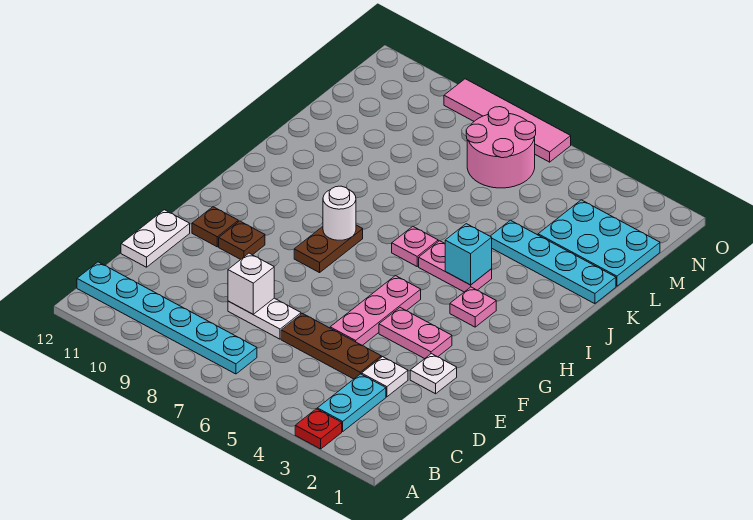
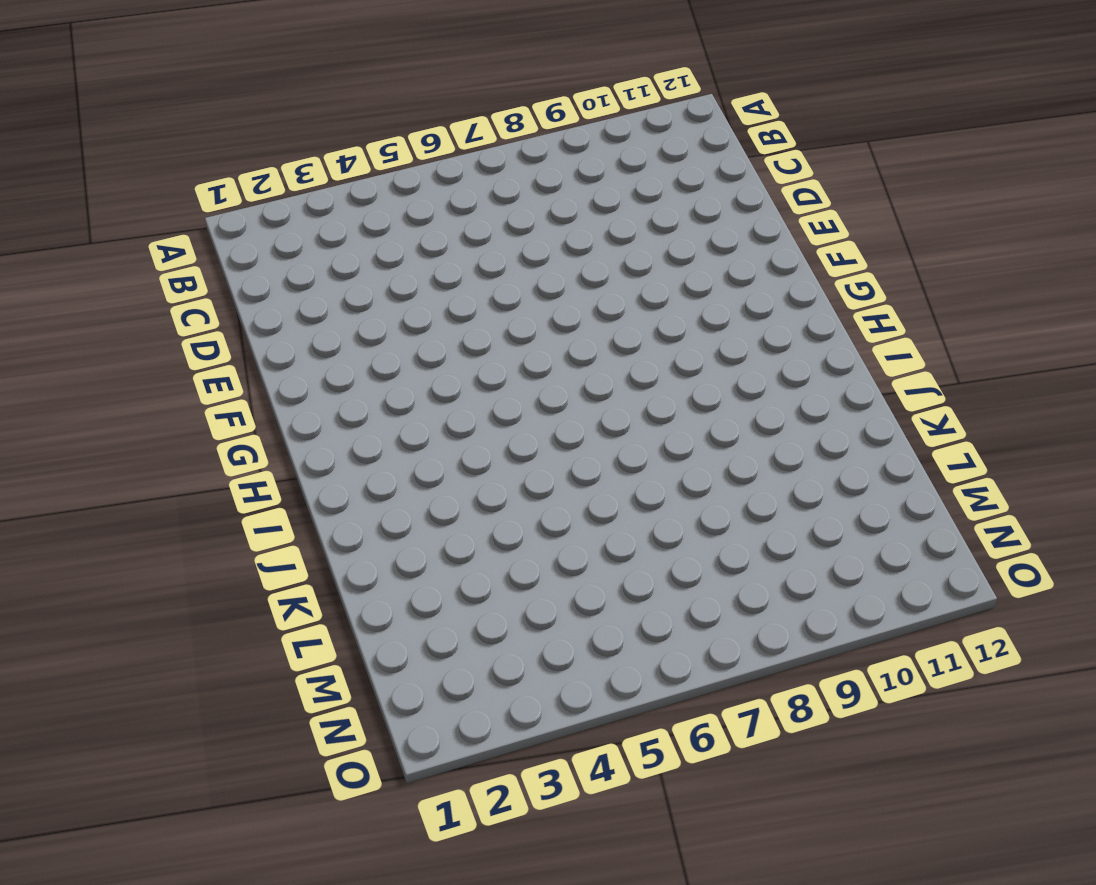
none -> red plate A3 level 1
none -> cyan plate B3:C3 level 1
none -> cyan plate B7:B12 level 1

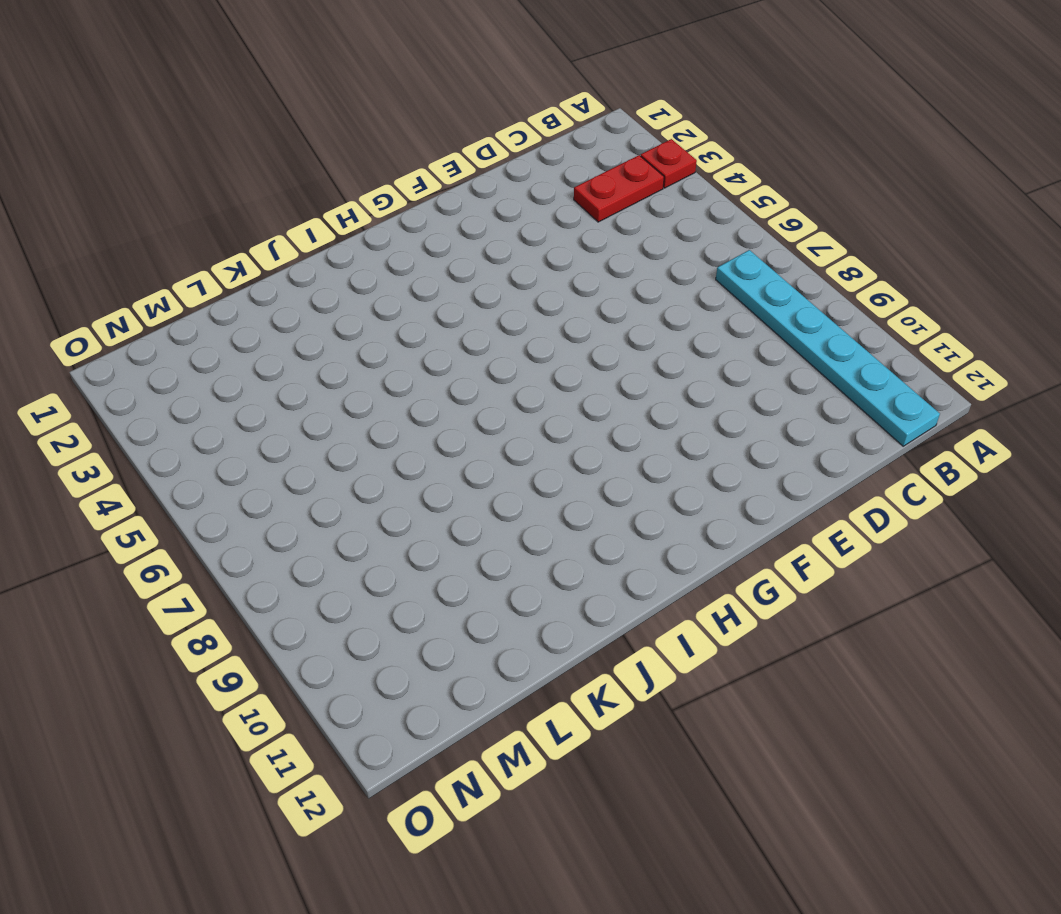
red plate B3:C3 level 1 -> cyan plate B3:C3 level 1
none -> white plate D3 level 1
none -> brown plate D4:D6 level 1
none -> white plate D7:D8 level 1

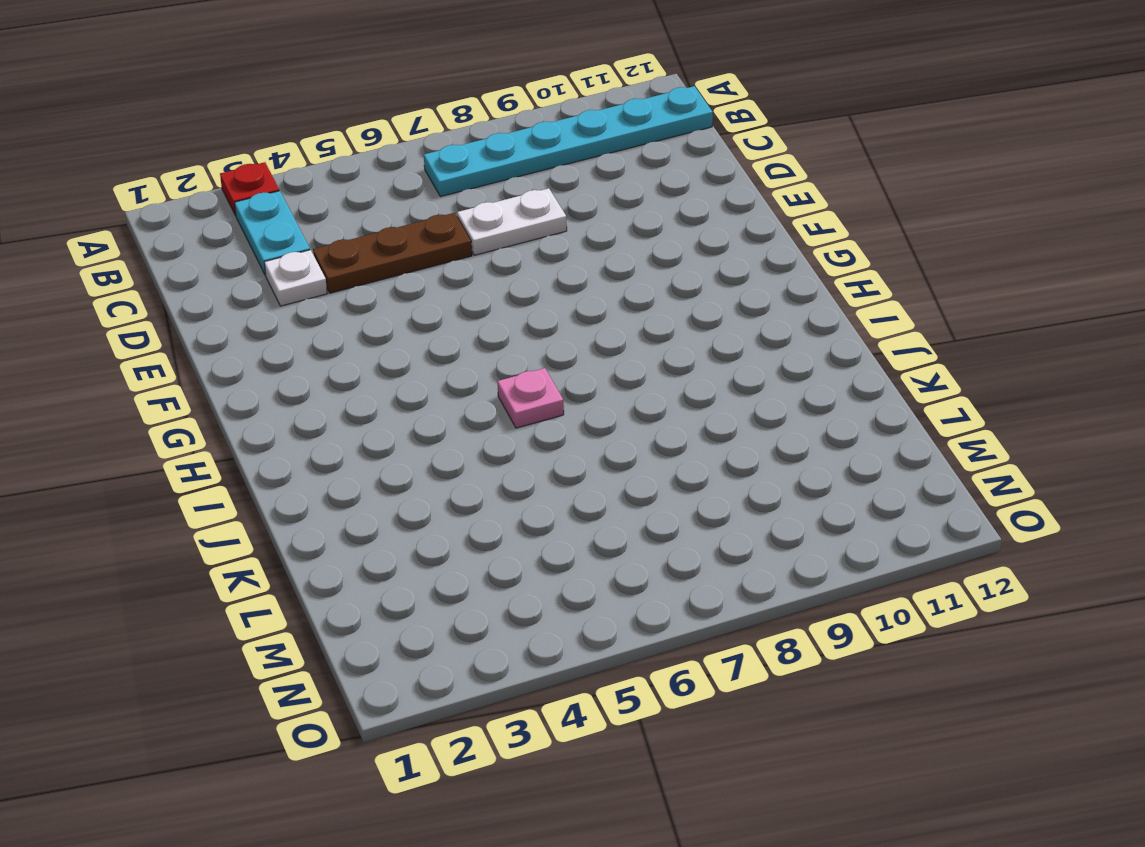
none -> white plate D12:E12 level 1
none -> white plate E2 level 1
none -> pink plate E5:G5 level 1

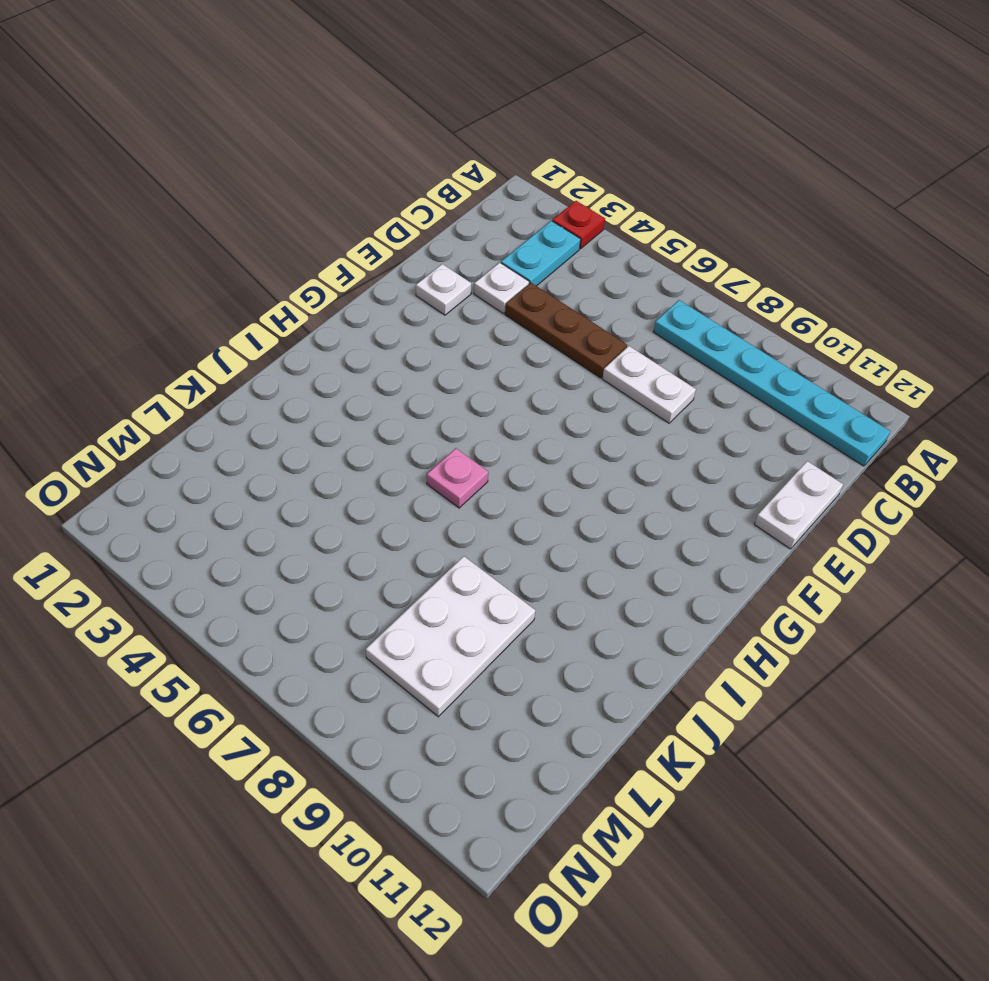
white plate K8:M9 level 1 -> none
none -> pink plate E5:G5 level 1
none -> pink plate F3:F4 level 1
none -> brown plate F10 level 1

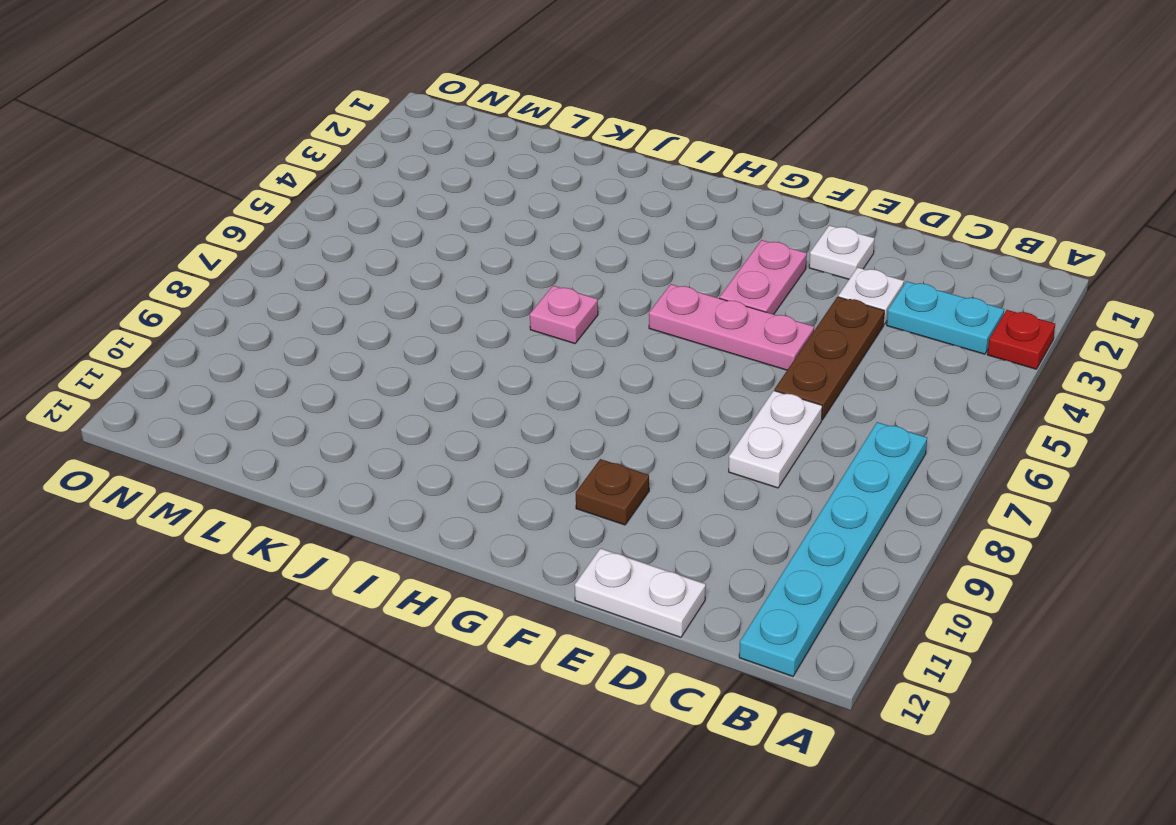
none -> brown plate F11 level 1
none -> brown plate G8:H8 level 1
none -> pink plate H3 level 1

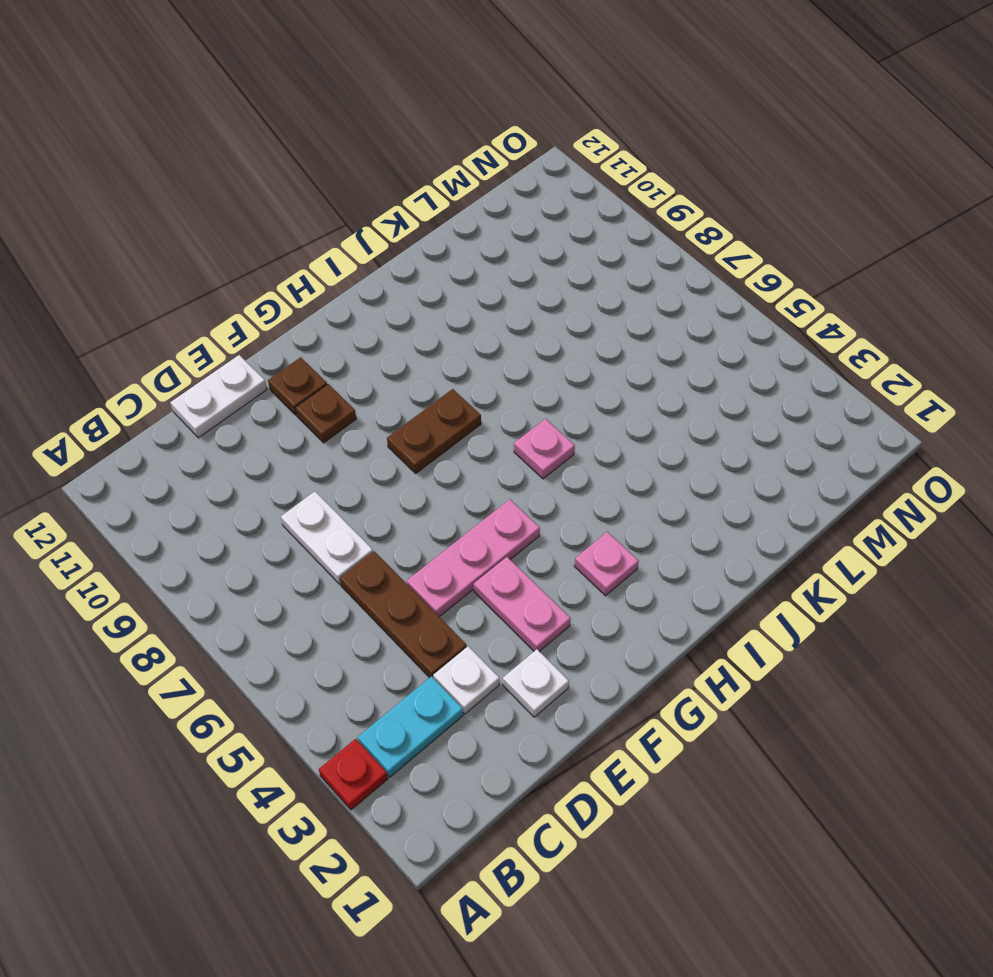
none -> cyan plate B7:B12 level 1
none -> pink plate I4:I5 level 1
none -> cyan plate K1:K4 level 1

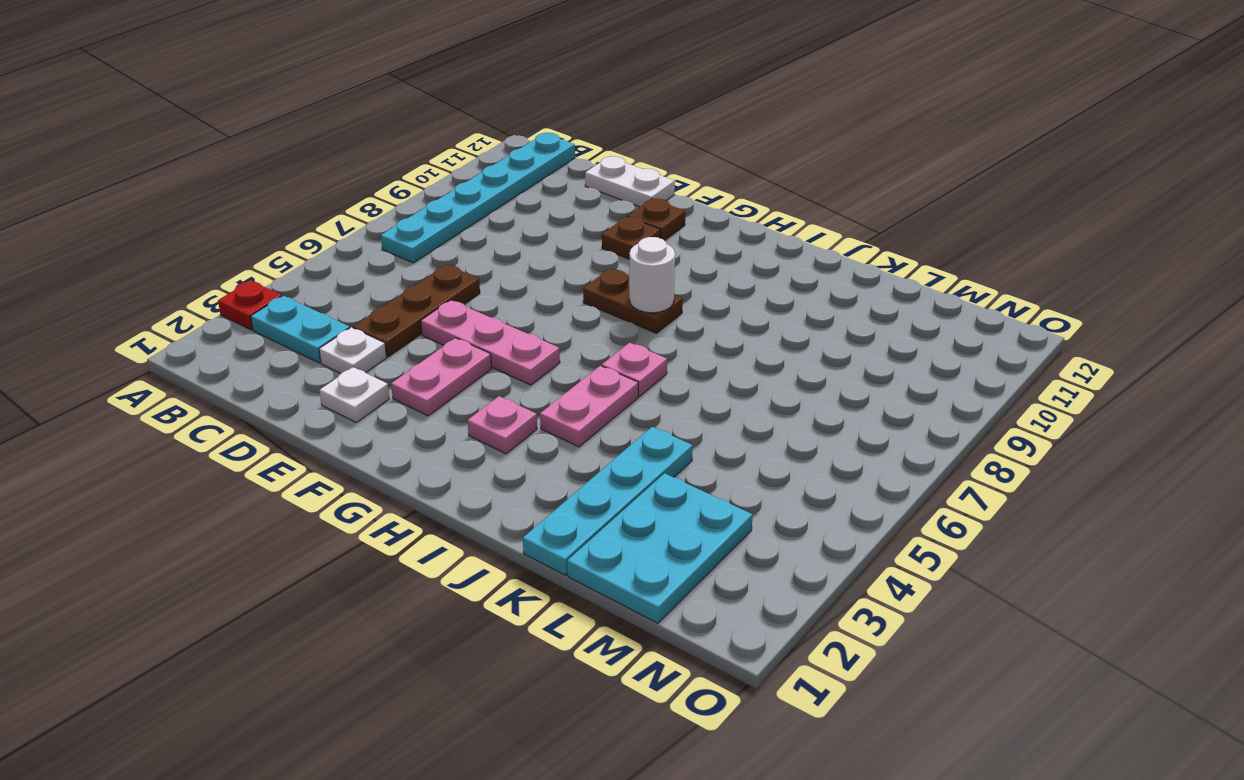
none -> white plate D7:D8 level 1
none -> pink round brick M6:N7 level 1
none -> pink tile O6:O9 level 1

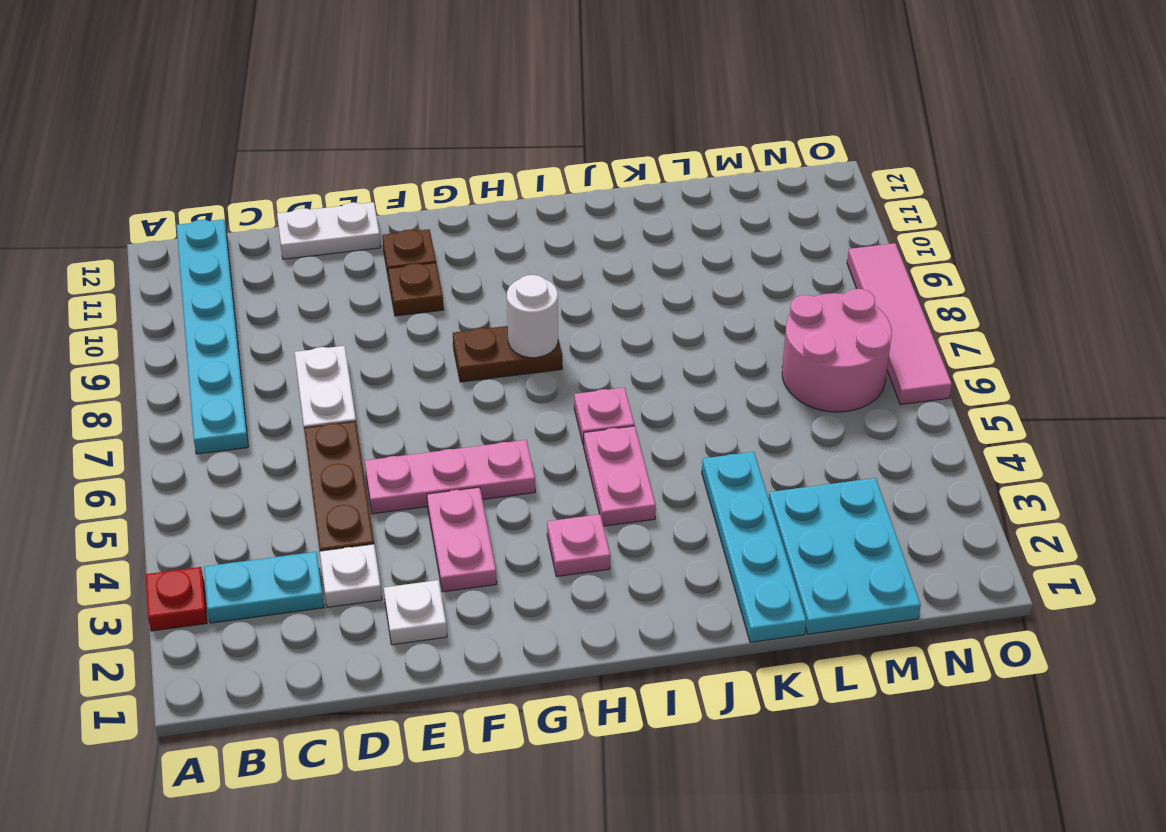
none -> white brick D8 level 2
none -> cyan brick I4 level 2

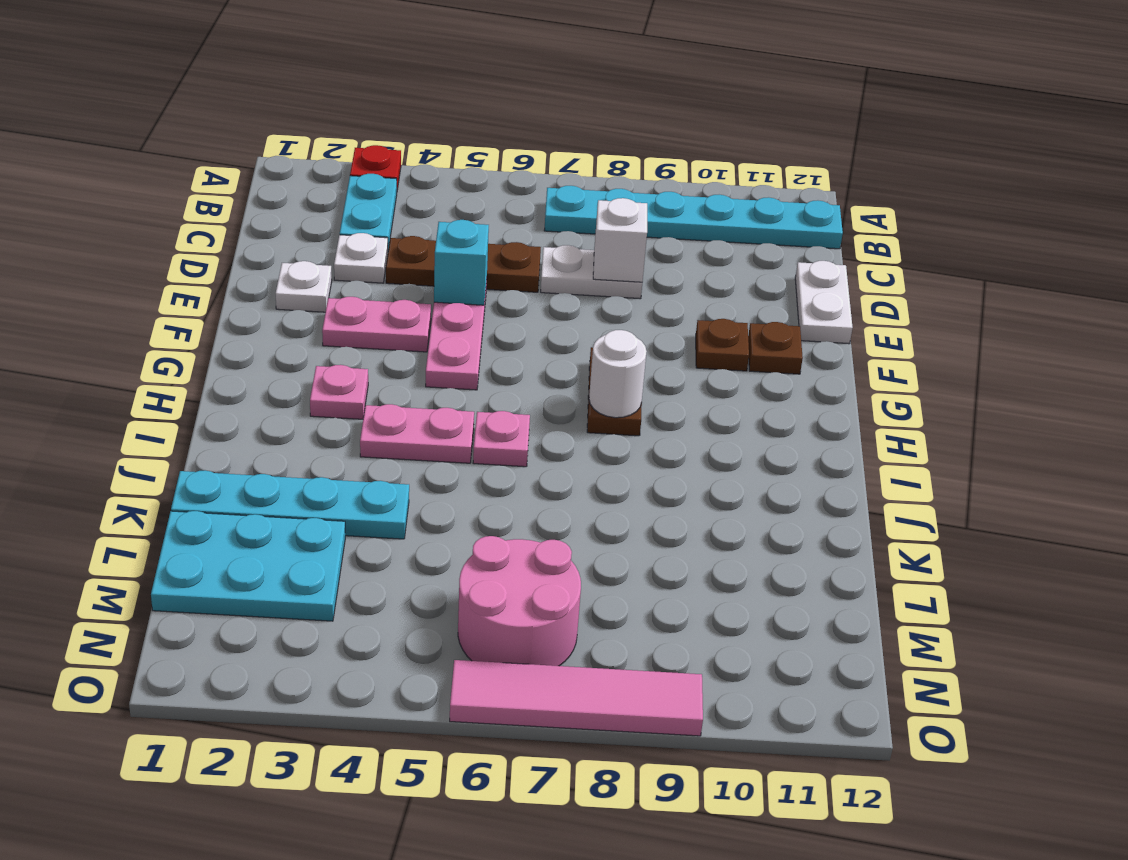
cyan brick E5 level 2 -> cyan brick I4 level 2

